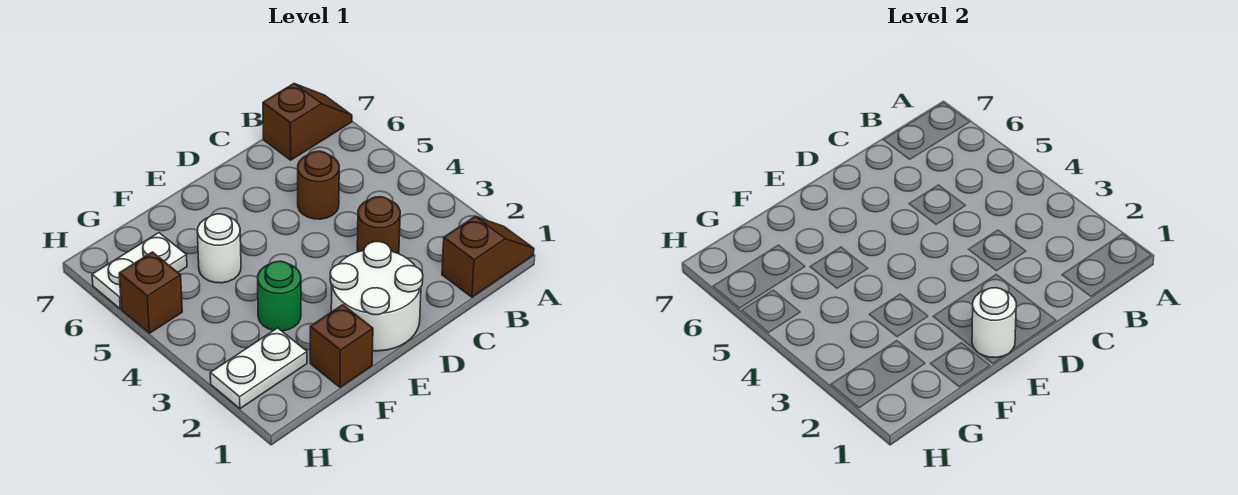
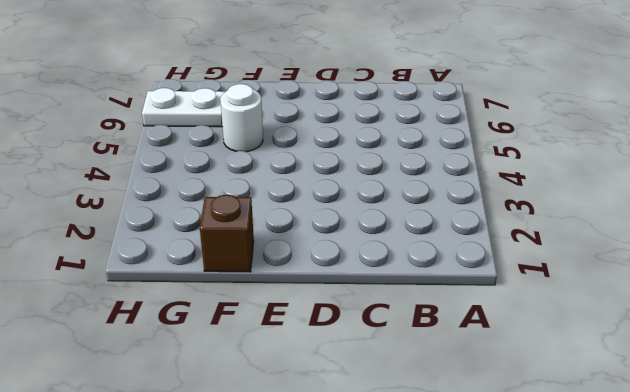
none -> brown slope A1:B1 level 1 top B
none -> brown slope A7:B7 level 1 top B
none -> brown round brick C3 level 1

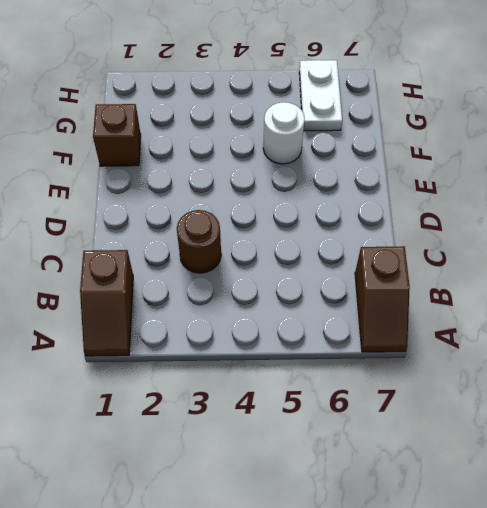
none -> brown round brick C5 level 1
none -> white round brick D1:E2 level 1
none -> green round brick F3 level 1

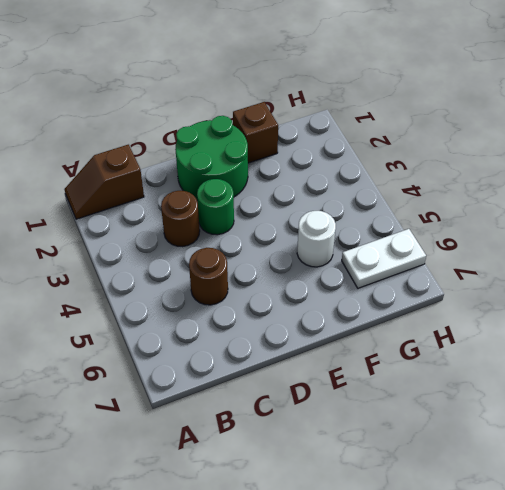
green round brick D1:E2 level 1 -> white round brick D1:E2 level 1
green round brick D3 level 1 -> green round brick F3 level 1
none -> brown slope A7:B7 level 1 top B
none -> white plate G2:H2 level 1
none -> brown brick H5 level 1

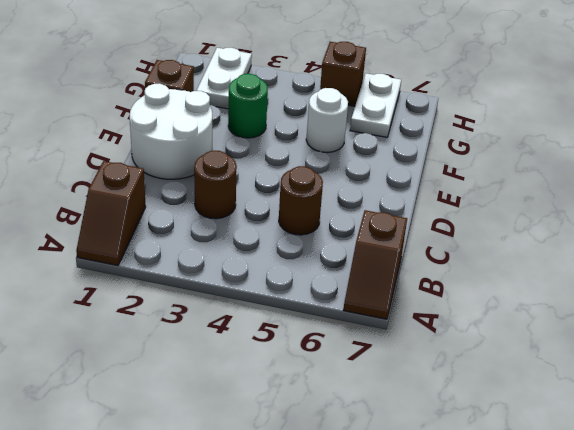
none -> white round brick E1 level 2

